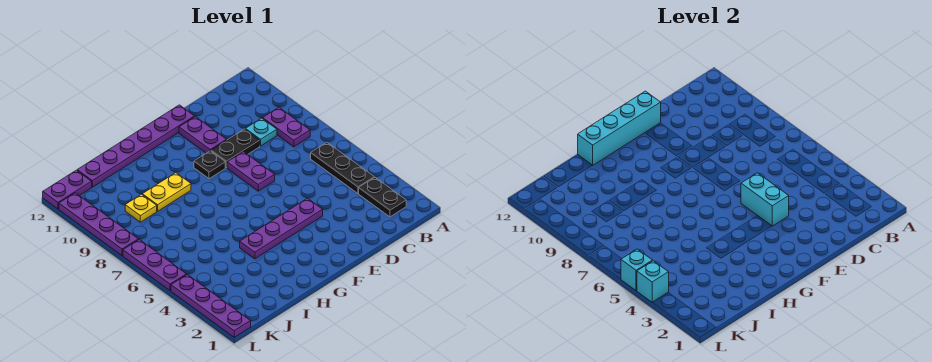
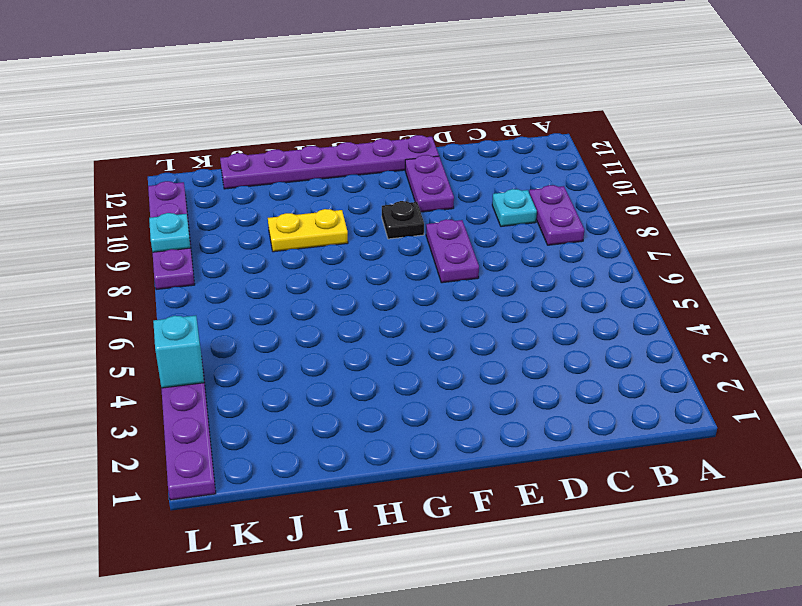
cyan plate L9 level 2 -> none
none -> black plate B2:B3 level 1
none -> black plate B4:B6 level 1
none -> black plate D9:E9 level 1

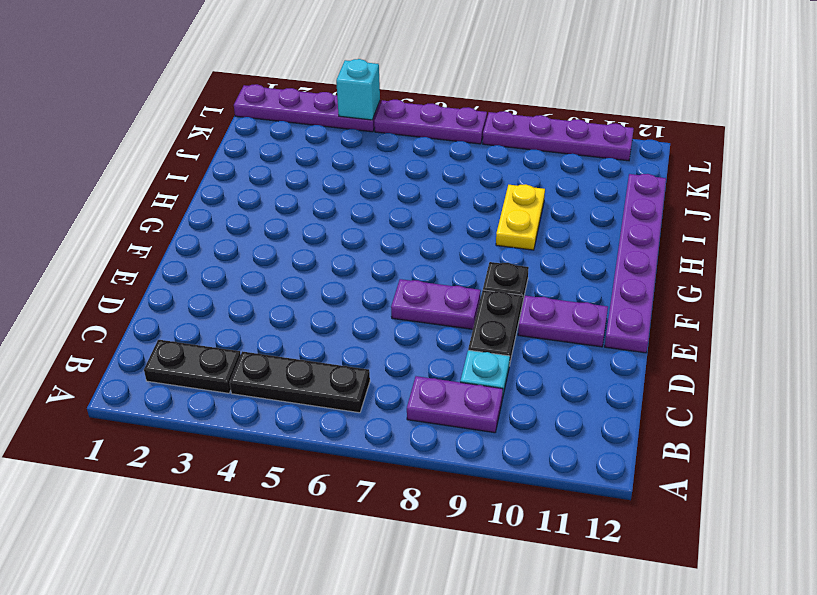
none -> purple plate E4:H4 level 1
none -> yellow plate J9 level 1
none -> purple plate K12:L12 level 1

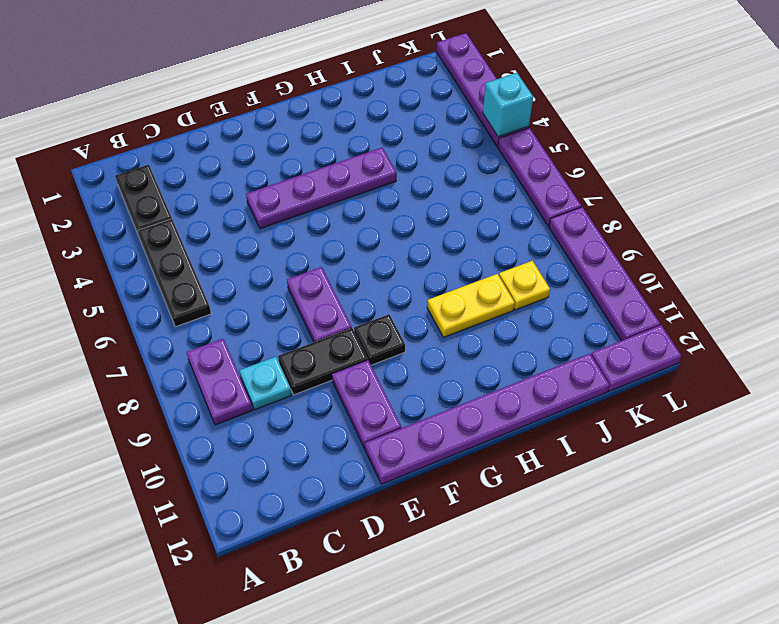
none -> cyan brick E4:E5 level 2
none -> cyan brick E12:H12 level 2
none -> cyan brick L5 level 2

